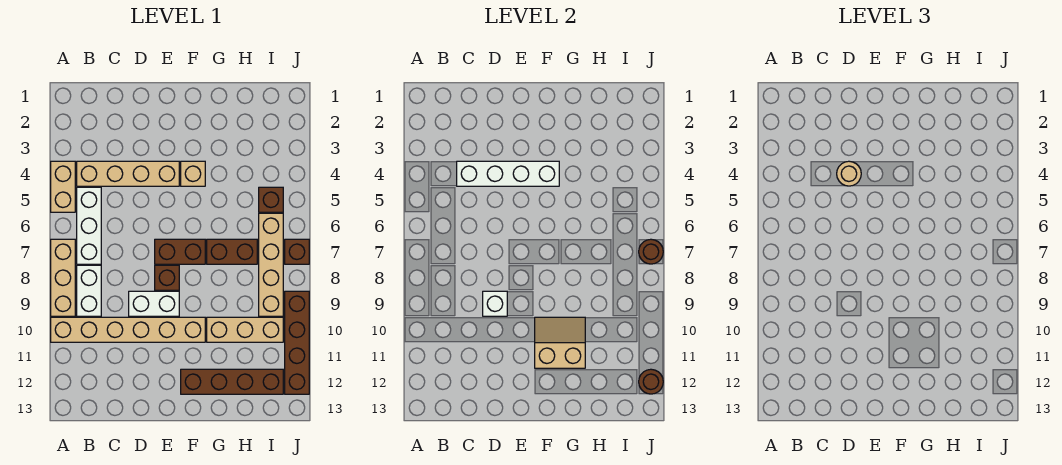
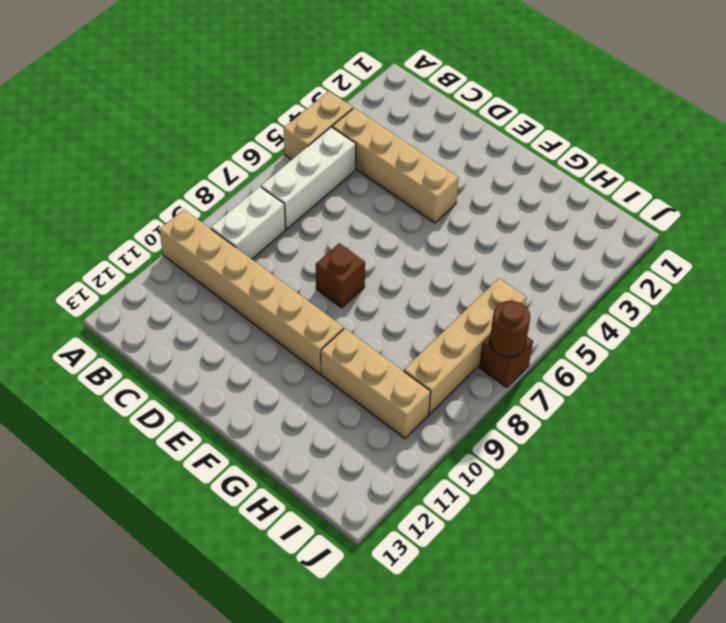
none -> tan brick A7:A9 level 1
none -> white brick D9:E9 level 1
none -> brown brick E7:F7 level 1

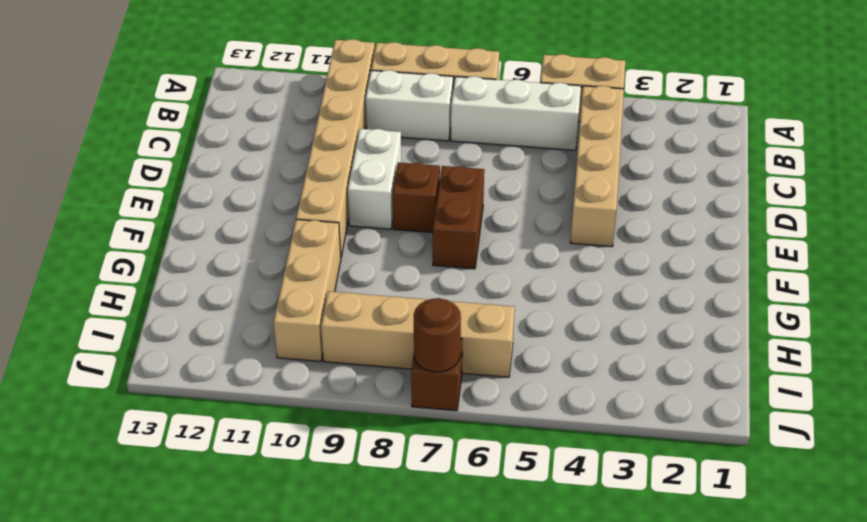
none -> tan brick F4 level 1
none -> brown brick F12:I12 level 1
none -> brown brick G7:H7 level 1

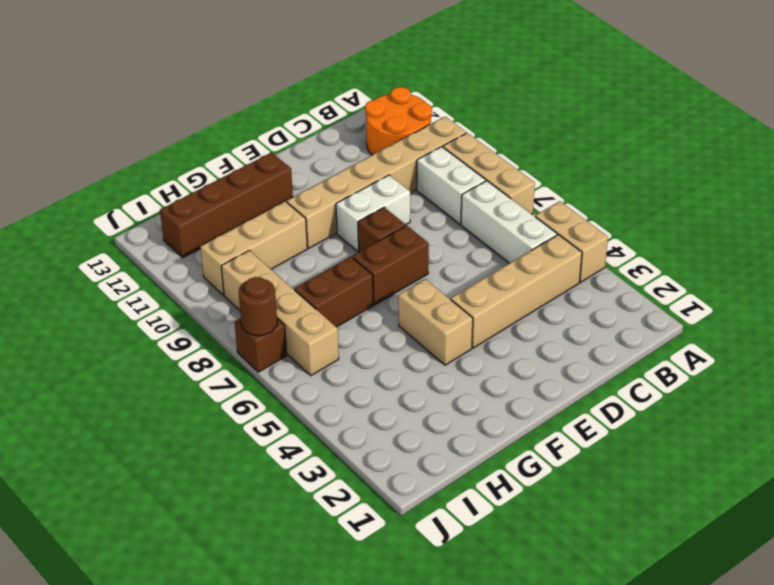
orange round brick A11:B12 level 1 -> none
tan brick F4:F5 level 1 -> tan brick F4 level 1
none -> brown brick I5 level 1
none -> brown brick J9:J12 level 1
none -> white brick C4:F4 level 2

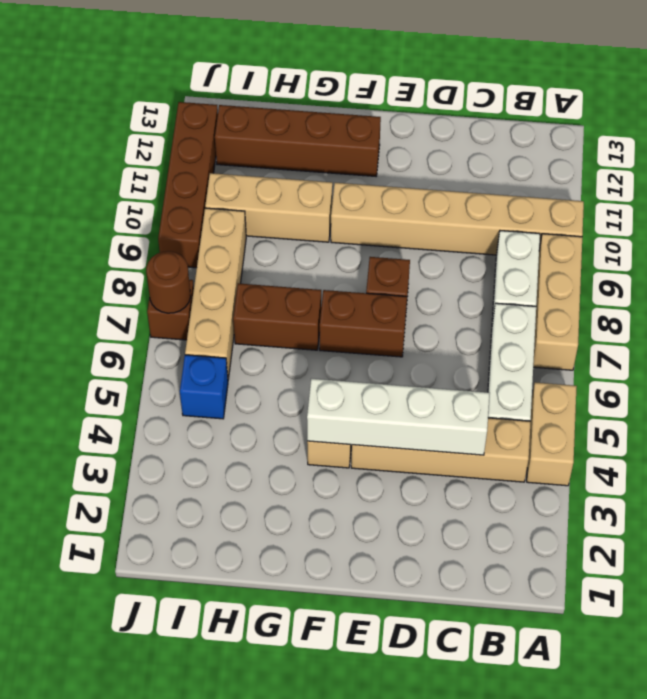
blue brick I5 level 1 -> brown brick I5 level 1
none -> white brick D9:E9 level 1
none -> white brick D9 level 2
none -> tan slope F10:G11 level 2 top 11

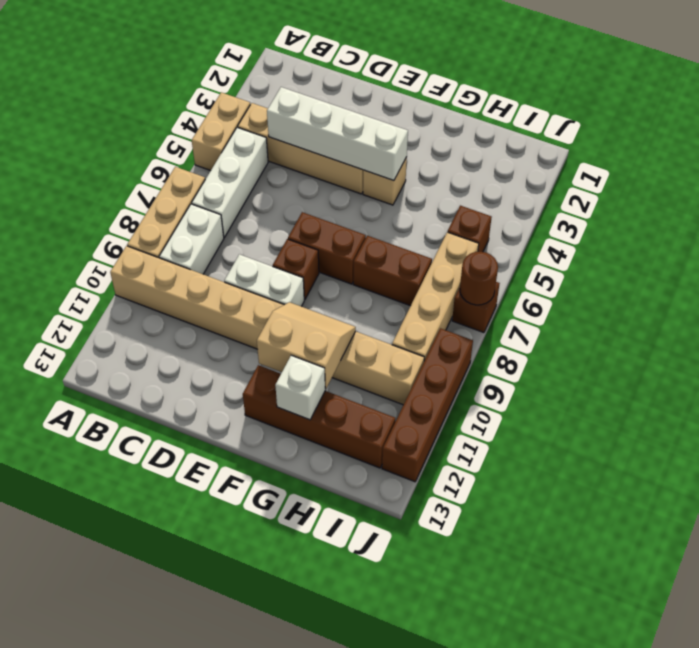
white brick G12 level 2 -> white brick D9 level 2
none -> brown round brick J12 level 2
none -> tan round brick D4 level 3

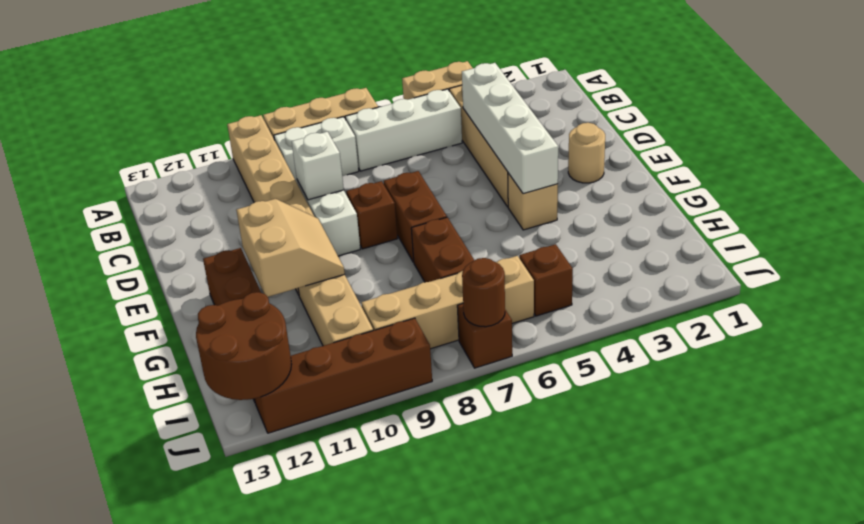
tan round brick E2 level 1 -> tan round brick D4 level 3
brown round brick I12:J13 level 2 -> brown round brick J12 level 2

